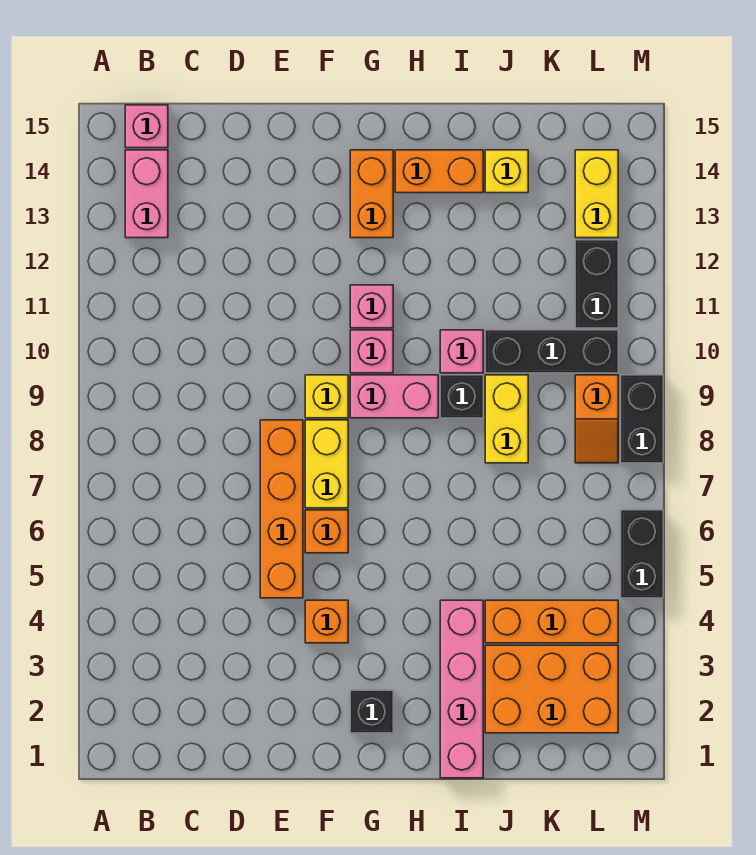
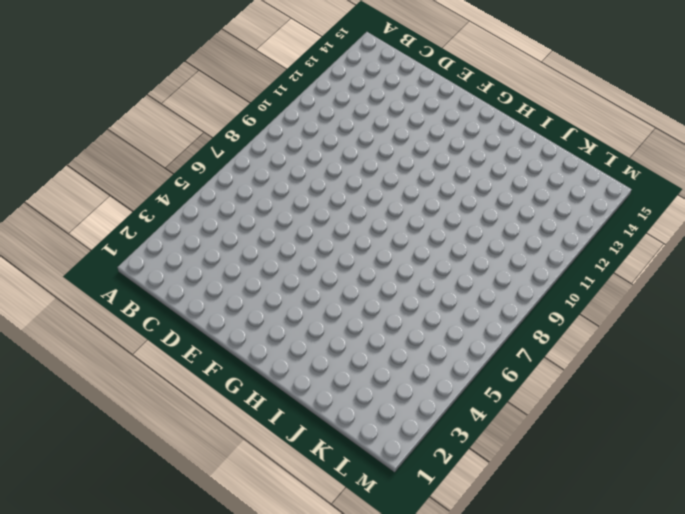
none -> pink brick B13:B14 level 1
none -> pink brick B15 level 1
none -> orange brick E5:E8 level 1

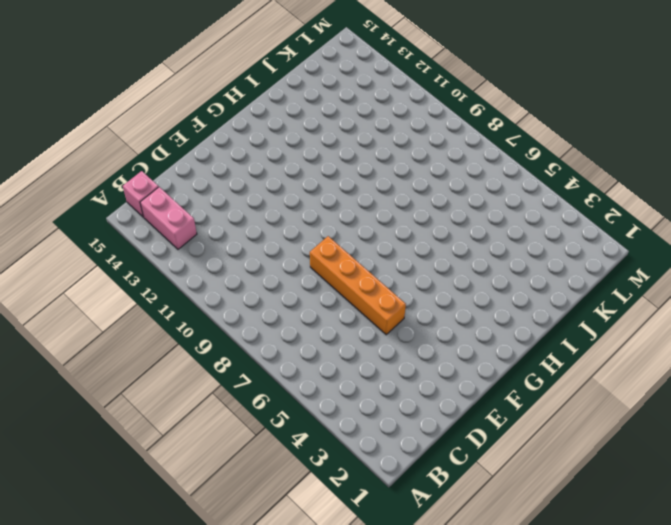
none -> orange brick F4 level 1
none -> orange brick F6 level 1
none -> yellow brick F7:F8 level 1

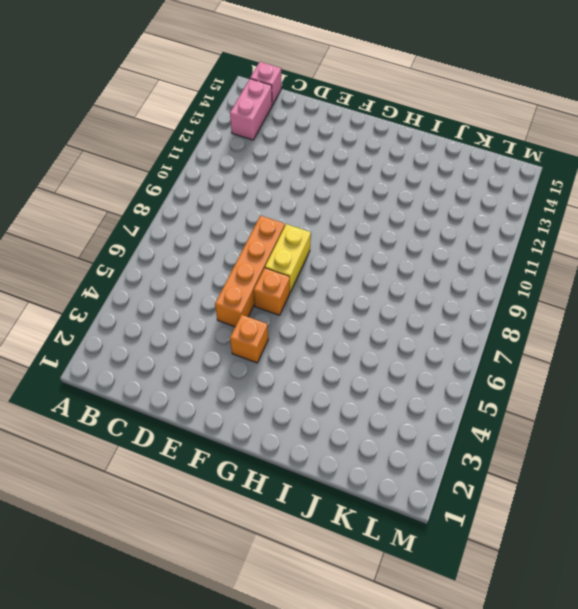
none -> yellow brick F9 level 1
none -> black brick G2 level 1
none -> pink brick G9:H9 level 1

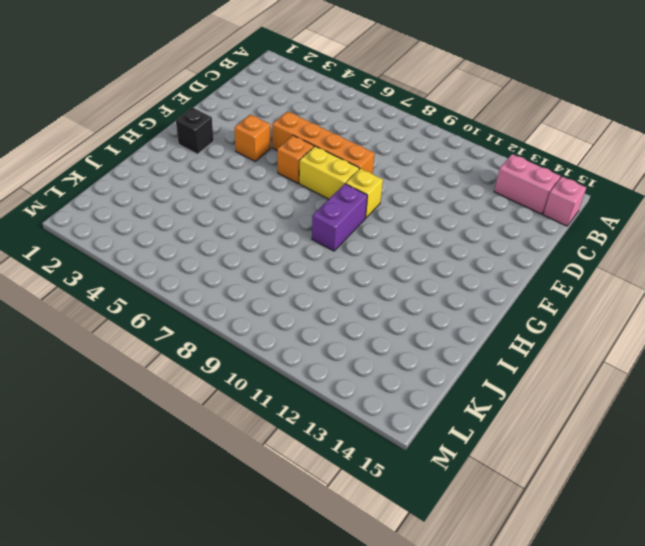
purple brick G9:H9 level 1 -> pink brick G9:H9 level 1
none -> pink brick G10 level 1
none -> pink brick G11 level 1
none -> orange brick G13:G14 level 1

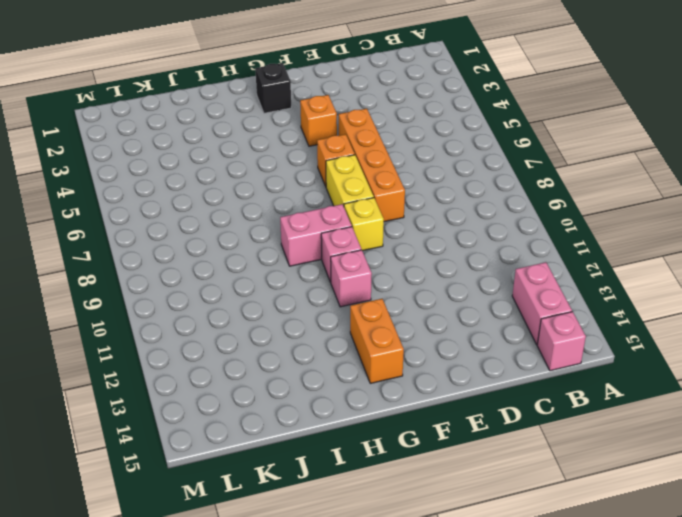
none -> orange brick H14:I14 level 1
none -> pink brick I1:I4 level 1
none -> black brick I9 level 1

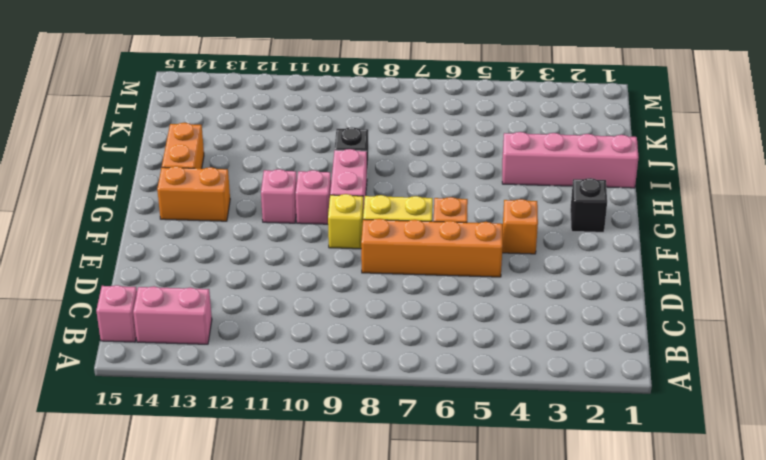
none -> pink brick I10 level 1
none -> orange brick J2:L3 level 1
none -> orange brick J4:L4 level 1

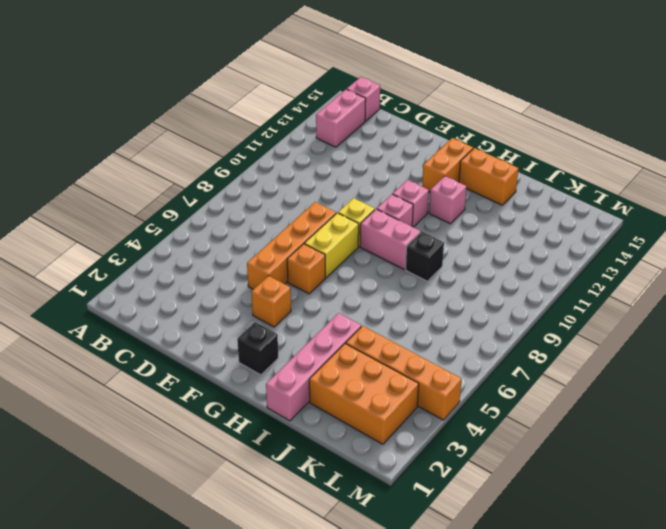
pink brick H12 level 1 -> pink brick I10 level 1
orange brick J4:M4 level 1 -> orange brick J4:L4 level 1
none -> yellow brick J8:J9 level 1
none -> black brick J10:L10 level 1
none -> yellow brick J14 level 1

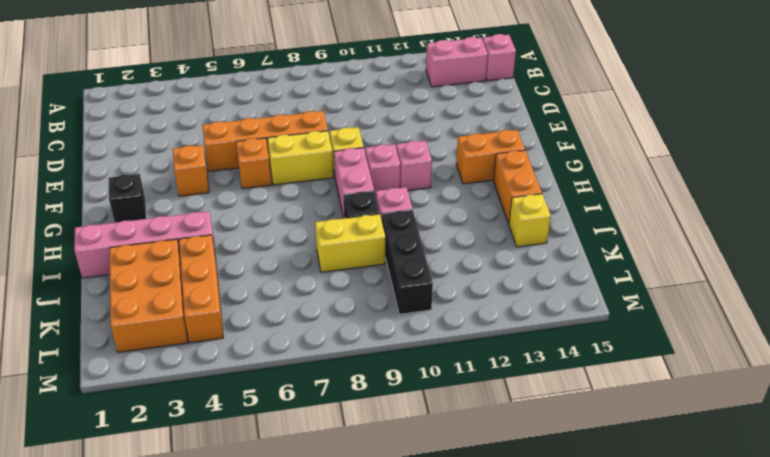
none -> orange slope L8:L9 level 1 top 9
none -> black brick L11:L12 level 1
none -> yellow brick L13:L14 level 1

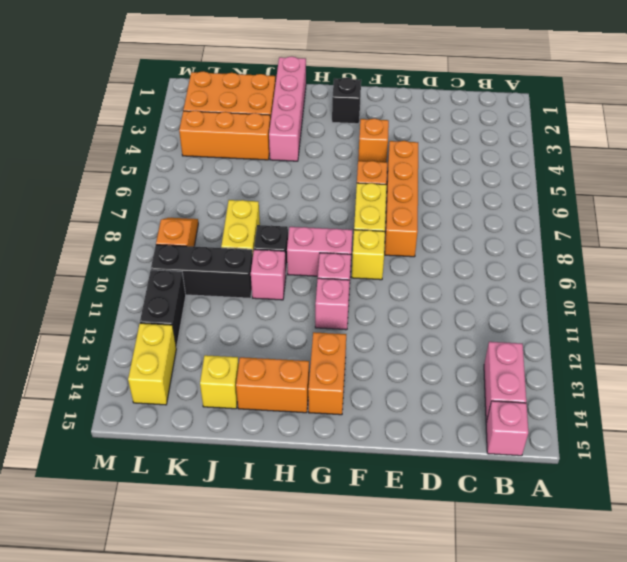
none -> black brick M5:M6 level 1
none -> black brick M8:M9 level 1

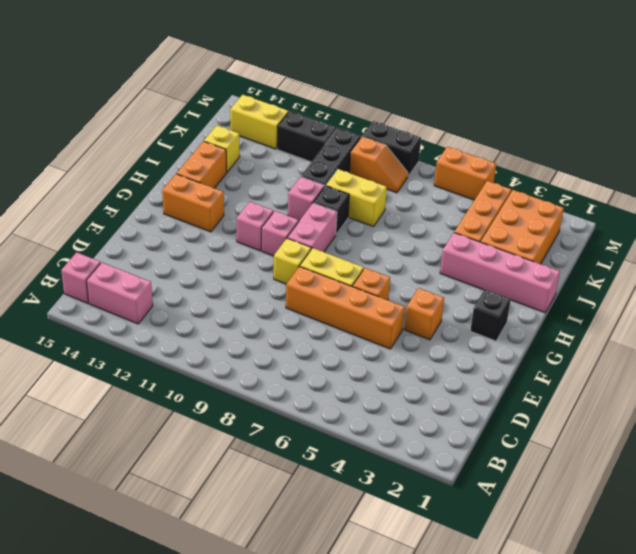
orange brick M5:M6 level 1 -> black brick M5:M6 level 1

